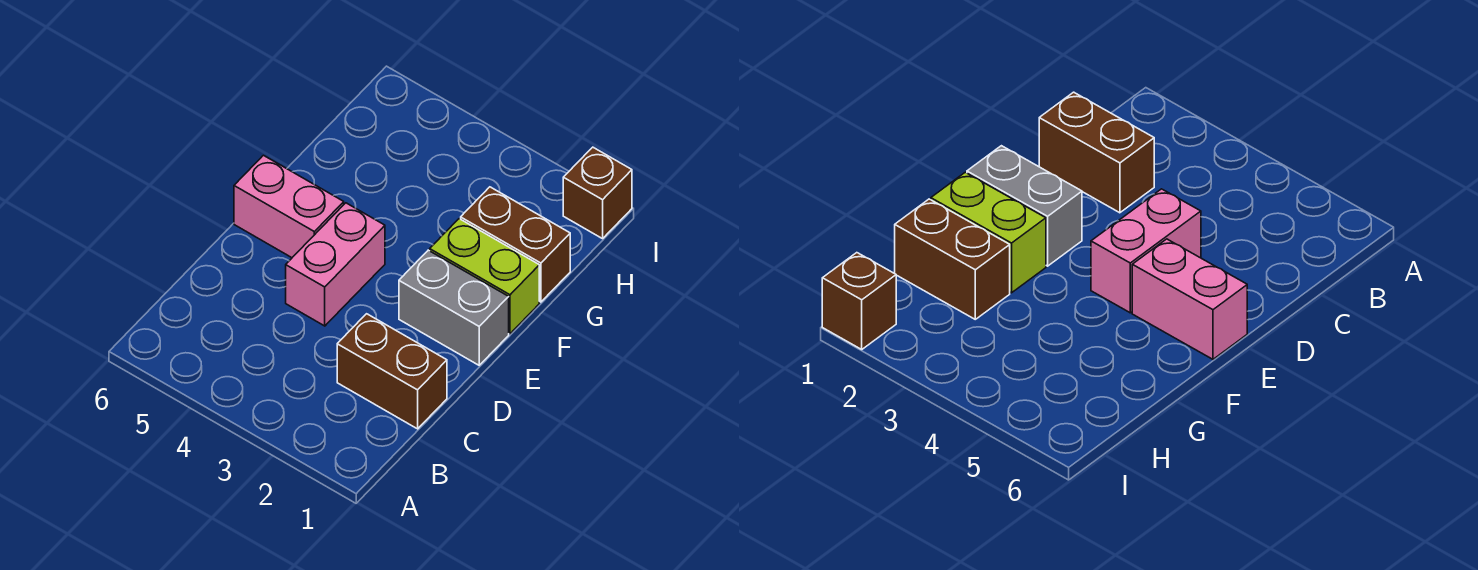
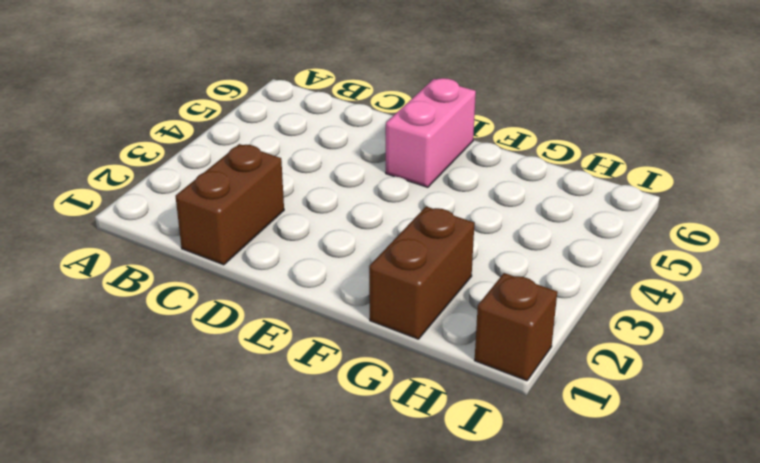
none -> pink brick D4:E4 level 1
none -> grey brick E1:E2 level 1

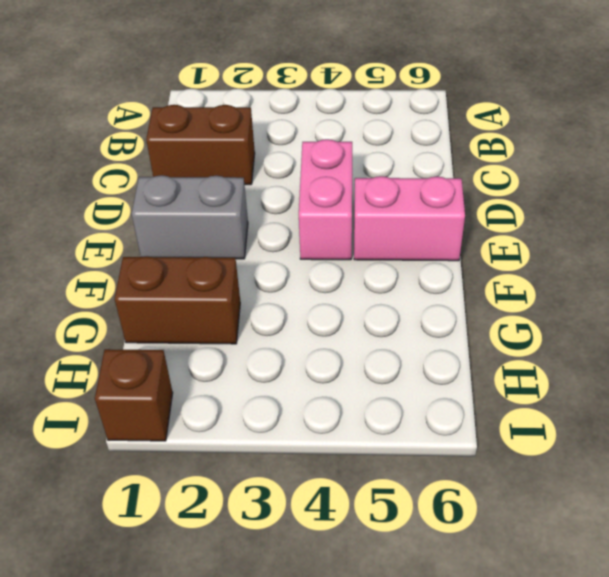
none -> lime brick F1:F2 level 1

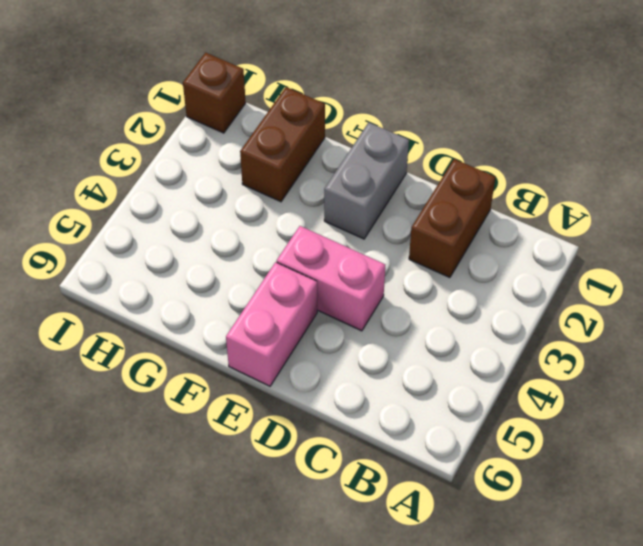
none -> lime brick F1:F2 level 1

